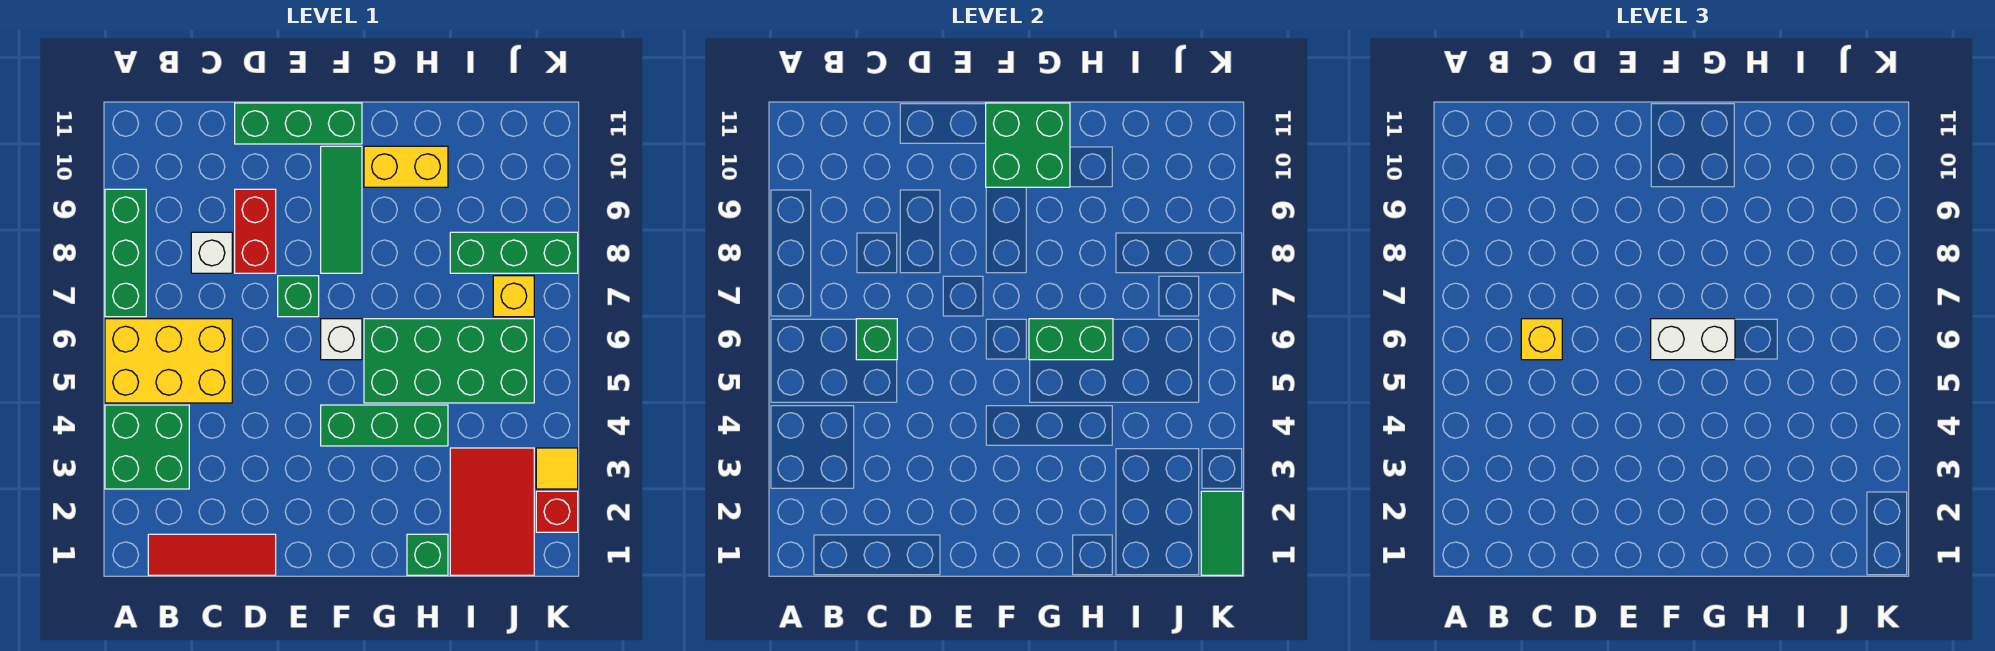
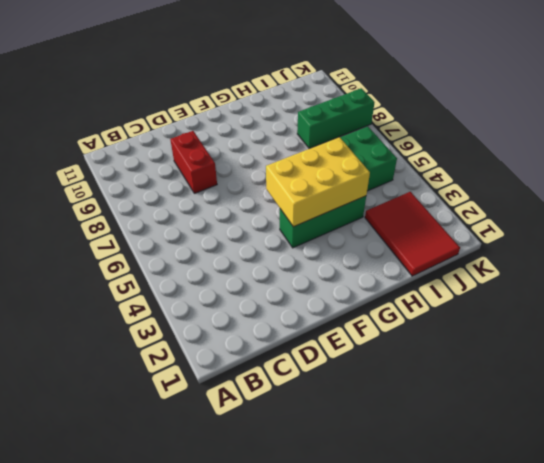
yellow brick F4:H5 level 2 -> yellow brick A5:C6 level 1
none -> green brick A3:B4 level 1
none -> green brick A7:A9 level 1
none -> red tile B1:D1 level 1

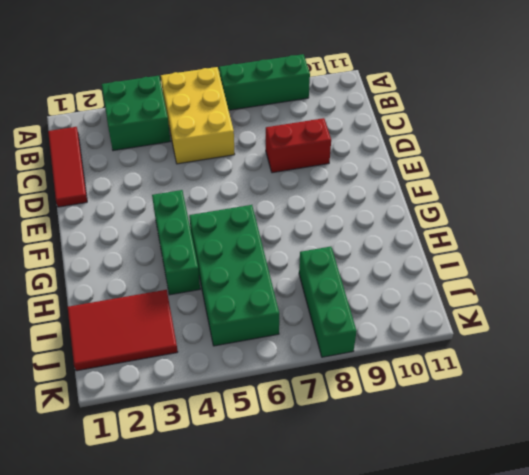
none -> white brick C8 level 1
none -> green brick D11:F11 level 1
none -> green brick E7 level 1

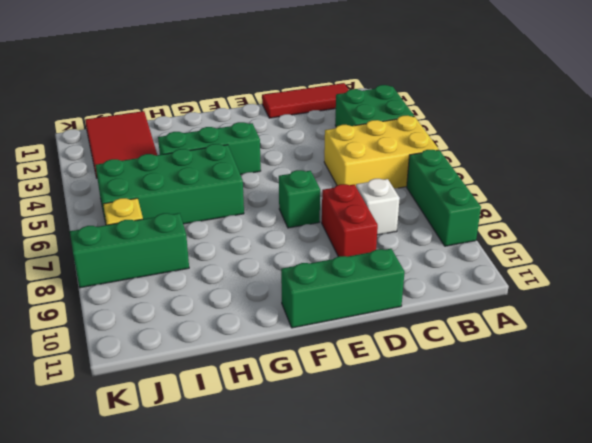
none -> white brick F6 level 1
none -> green tile F8:F10 level 1
none -> yellow brick G10:H10 level 1

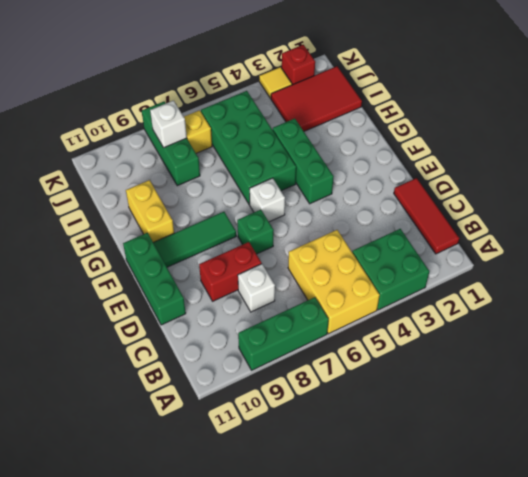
white brick J8 level 2 -> none
none -> green brick H1 level 1
none -> green brick C6 level 2
none -> green brick F10:G11 level 2

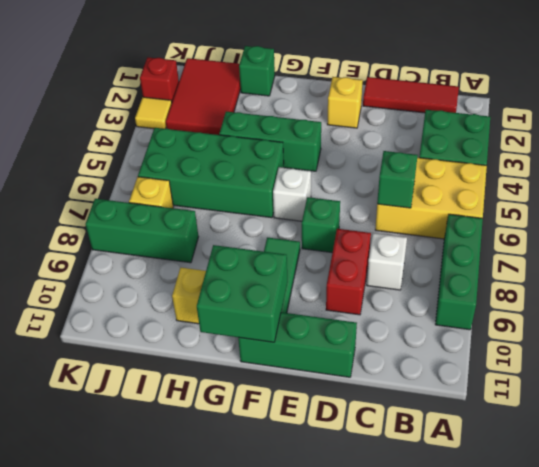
yellow brick E2 level 1 -> yellow brick C6 level 3
none -> green brick G6:H6 level 2
none -> green tile K1:K2 level 2
none -> white brick F6:G6 level 3

